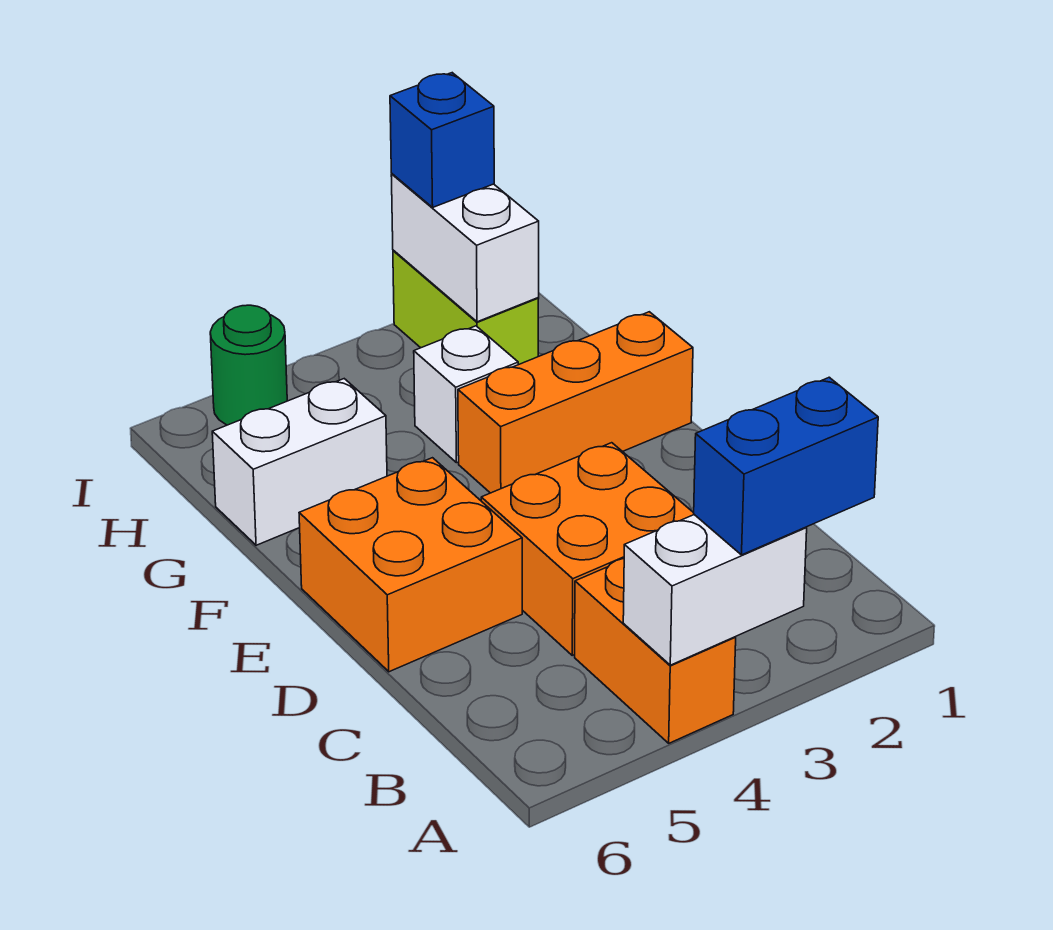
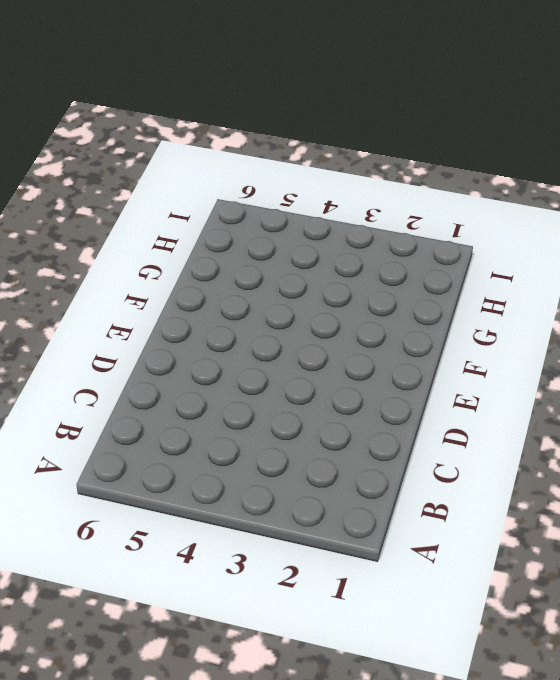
none -> orange brick A4:B4 level 1
none -> orange brick C3:D4 level 1
none -> orange brick D5:E6 level 1

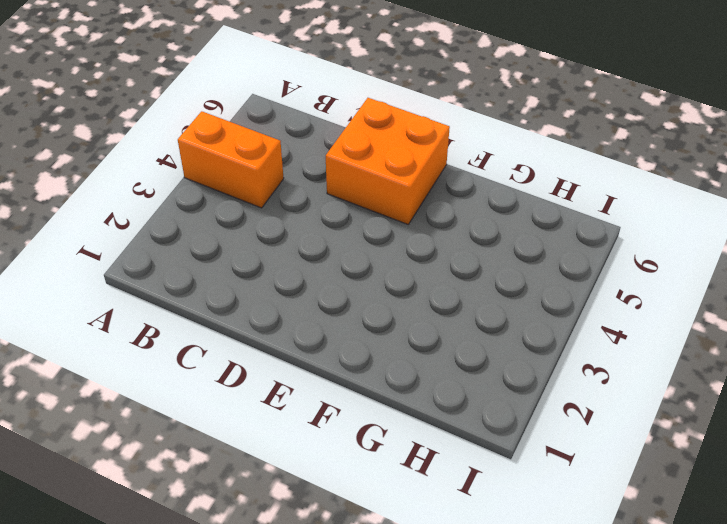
none -> orange brick C3:D4 level 1
none -> orange brick F1:F3 level 1
none -> white brick G3 level 1

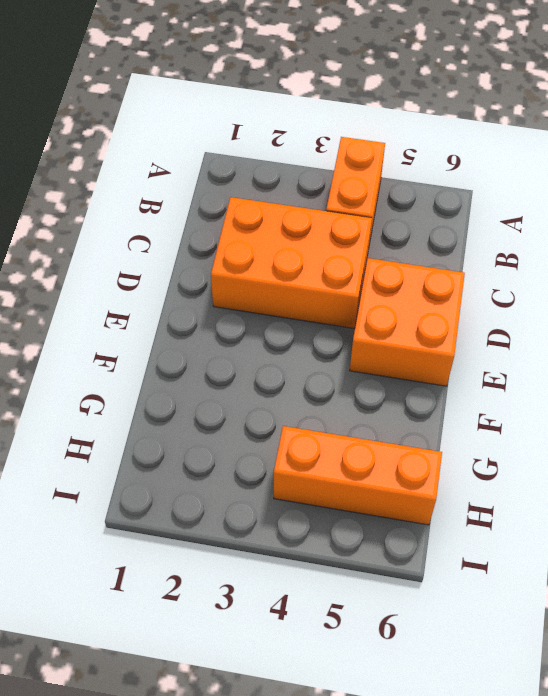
orange brick C2:D4 level 1 -> orange brick C3:D4 level 1
orange brick H4:H6 level 1 -> orange brick F1:F3 level 1
none -> white brick G3 level 1
none -> white brick G5:G6 level 1
none -> lime brick H2:I2 level 1

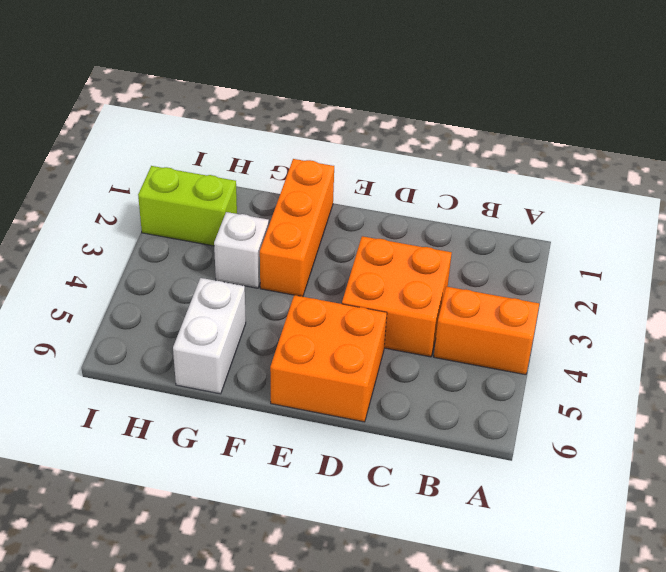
none -> green round brick I5 level 1
none -> white brick A3:A4 level 2
none -> white brick H2:I2 level 2

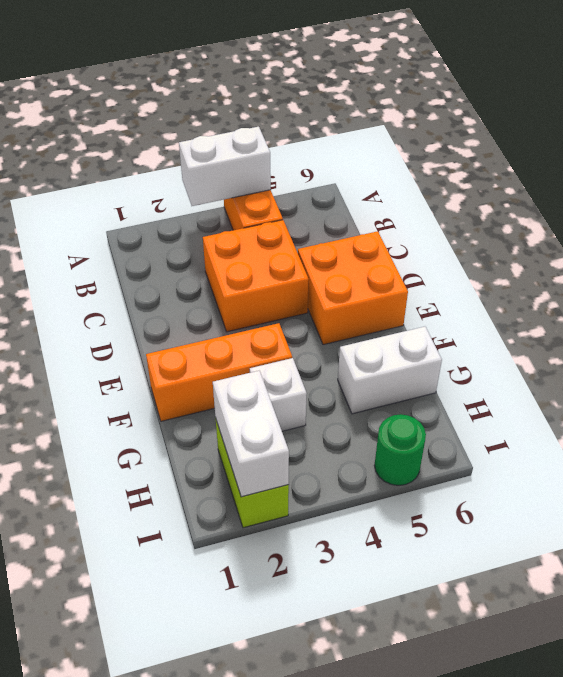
none -> blue brick A2:A3 level 3
none -> blue brick I2 level 3

